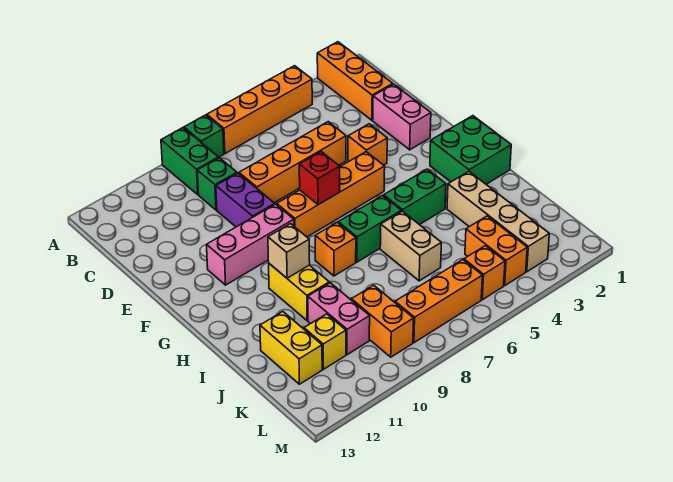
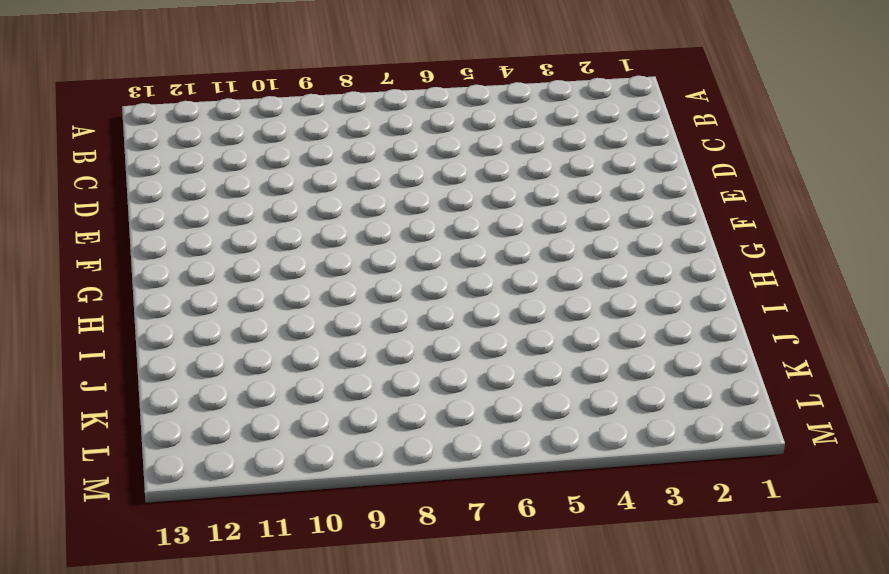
none -> orange brick A2:C2 level 1
none -> orange brick A4:A7 level 1
none -> green brick A8 level 1

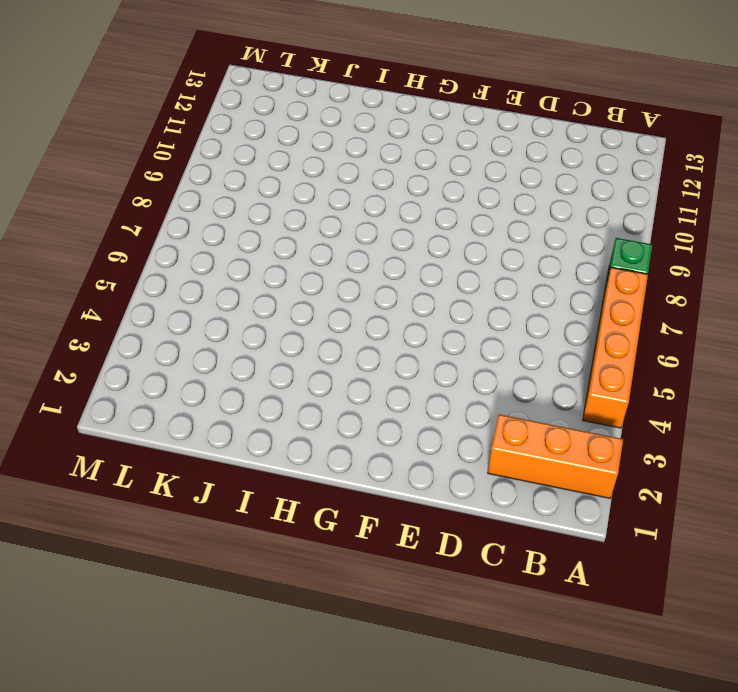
none -> green brick A9:B9 level 1
none -> green brick C9 level 1
none -> pink brick D2:E2 level 1

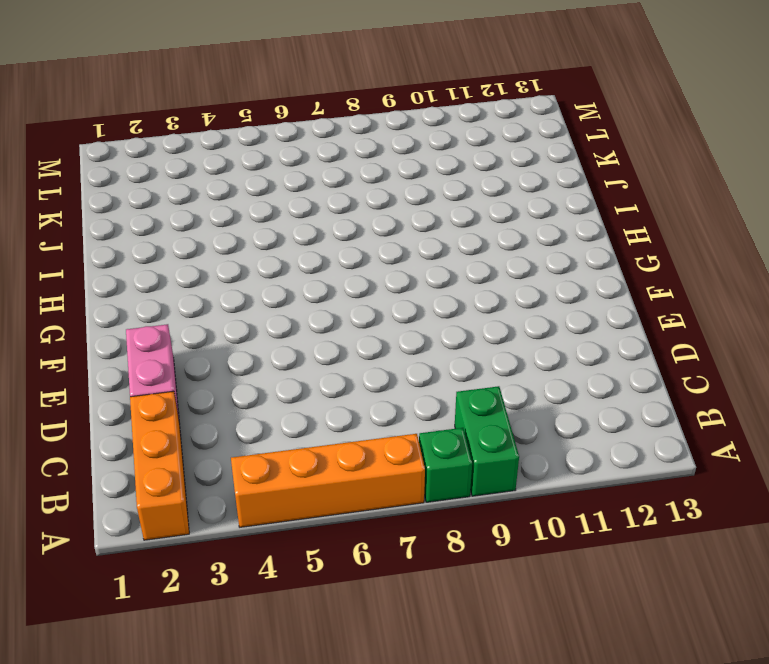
none -> green brick C9 level 1
none -> orange brick D5:D8 level 1
none -> purple brick D9:E9 level 1

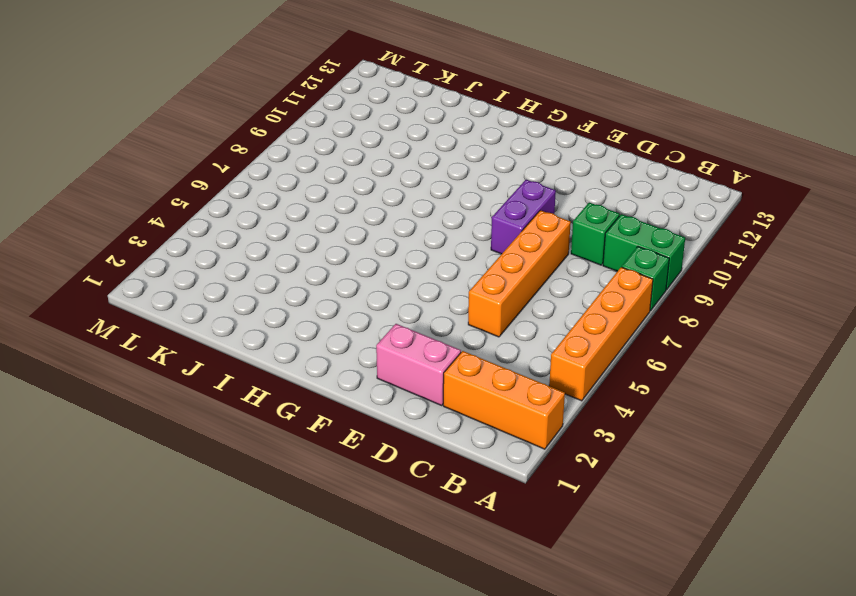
purple brick E8:E9 level 1 -> purple brick D9:E9 level 1
none -> orange brick E4 level 1
none -> orange brick F5:F8 level 1
none -> pink brick F9:F11 level 1

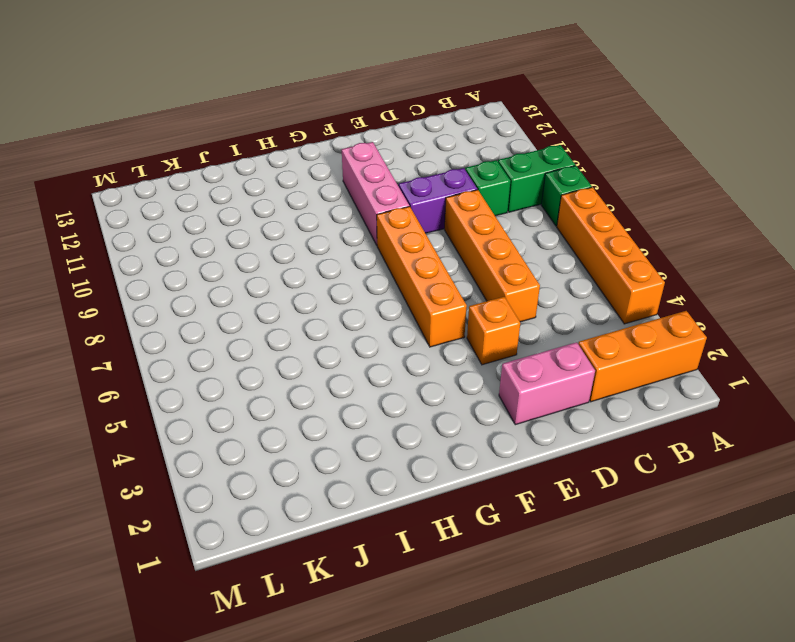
none -> green brick G1:H2 level 1
none -> green brick H4:H5 level 1
none -> green brick H6:H7 level 1

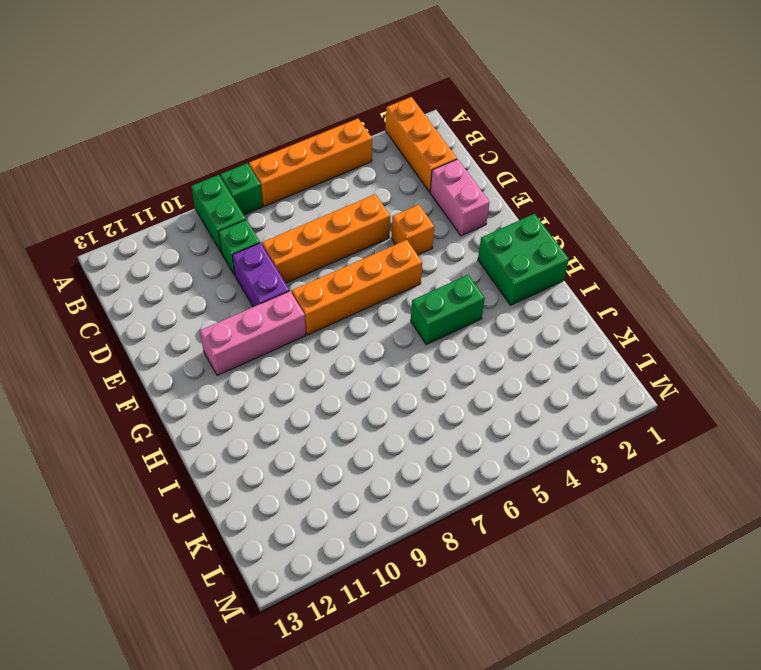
none -> green brick H6:H7 level 1
none -> orange brick H8 level 1
none -> yellow brick H10:I10 level 1

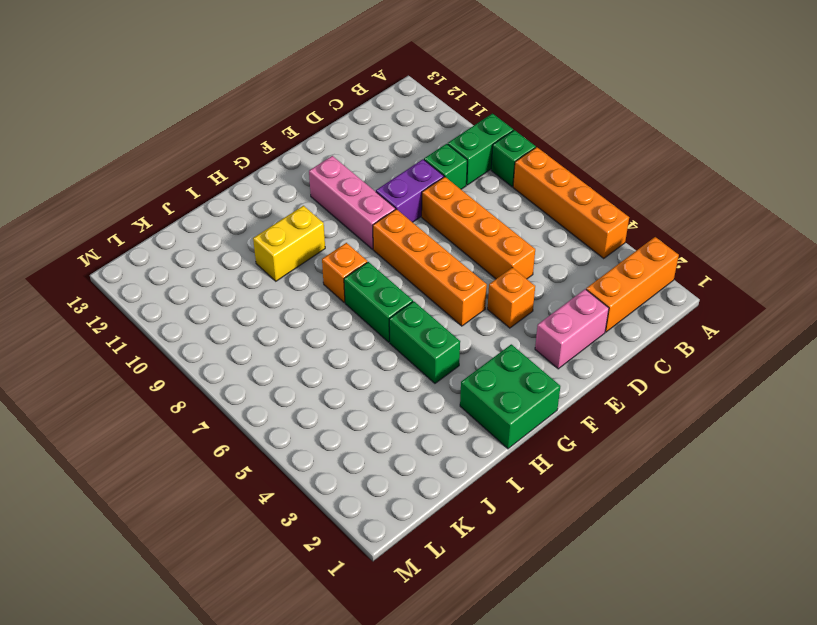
none -> tan brick I3:L3 level 1
none -> tan brick I6:J6 level 1
none -> pink brick J10:K10 level 1

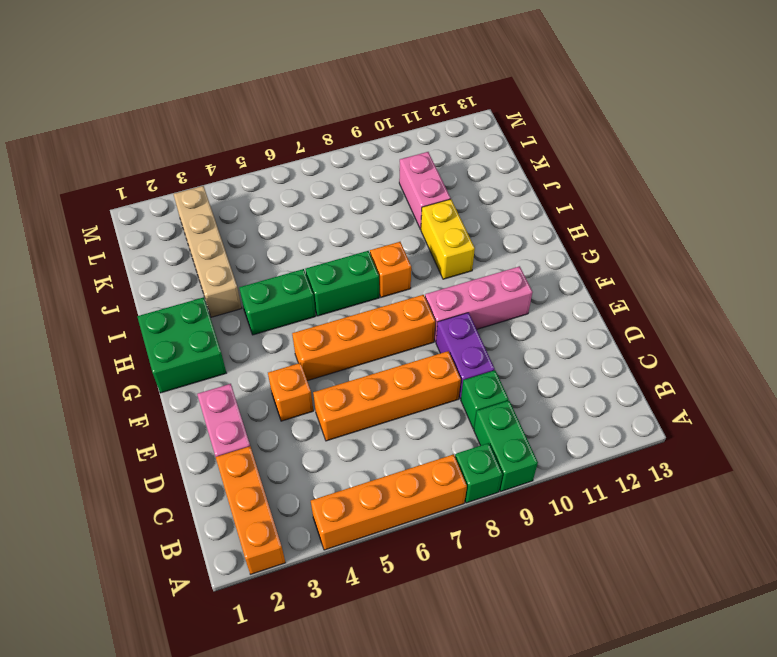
none -> tan brick I6:J6 level 1
none -> yellow brick J12:K12 level 1
none -> orange brick K4:L4 level 1

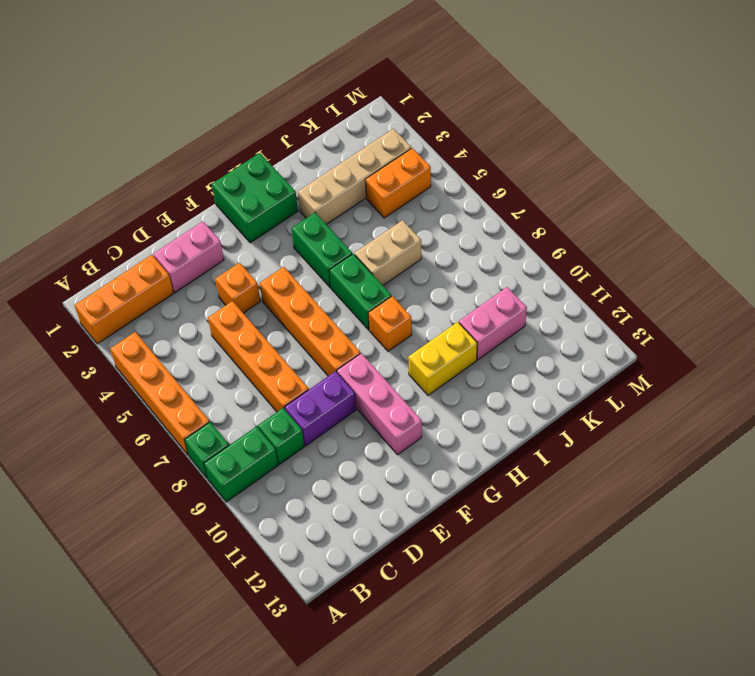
none -> yellow brick J12:K12 level 1
none -> orange brick K9:L9 level 1
none -> yellow brick K11 level 1

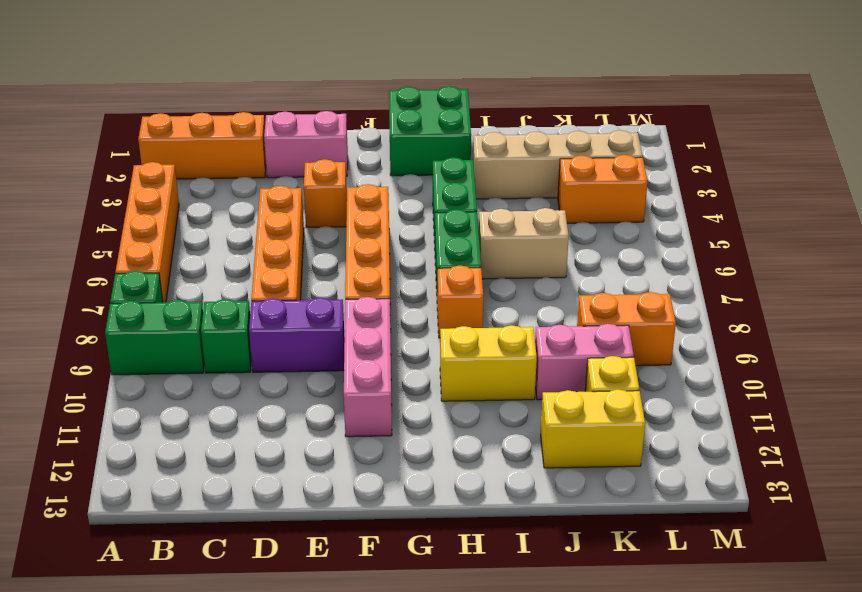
none -> orange brick L5 level 1
none -> orange brick L6:L8 level 1
none -> red brick F7 level 2

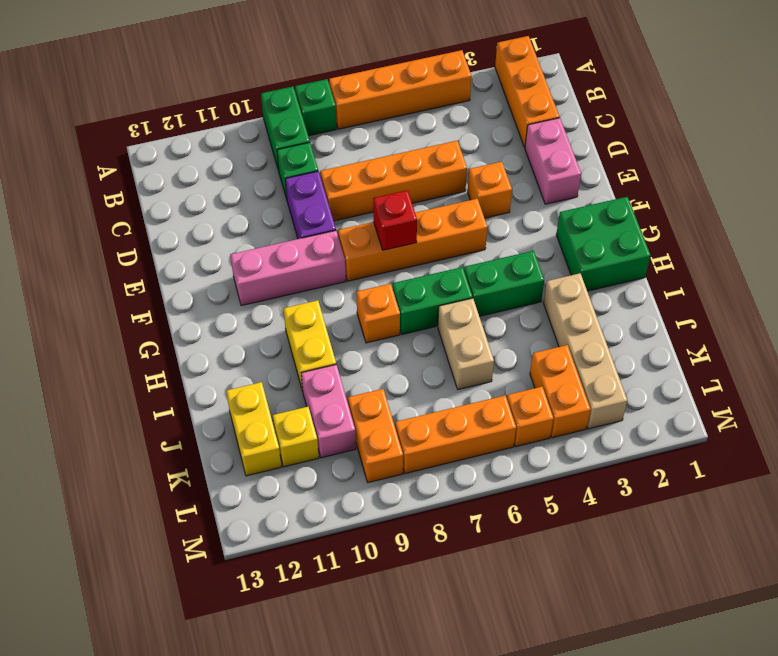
none -> tan brick H10 level 2

